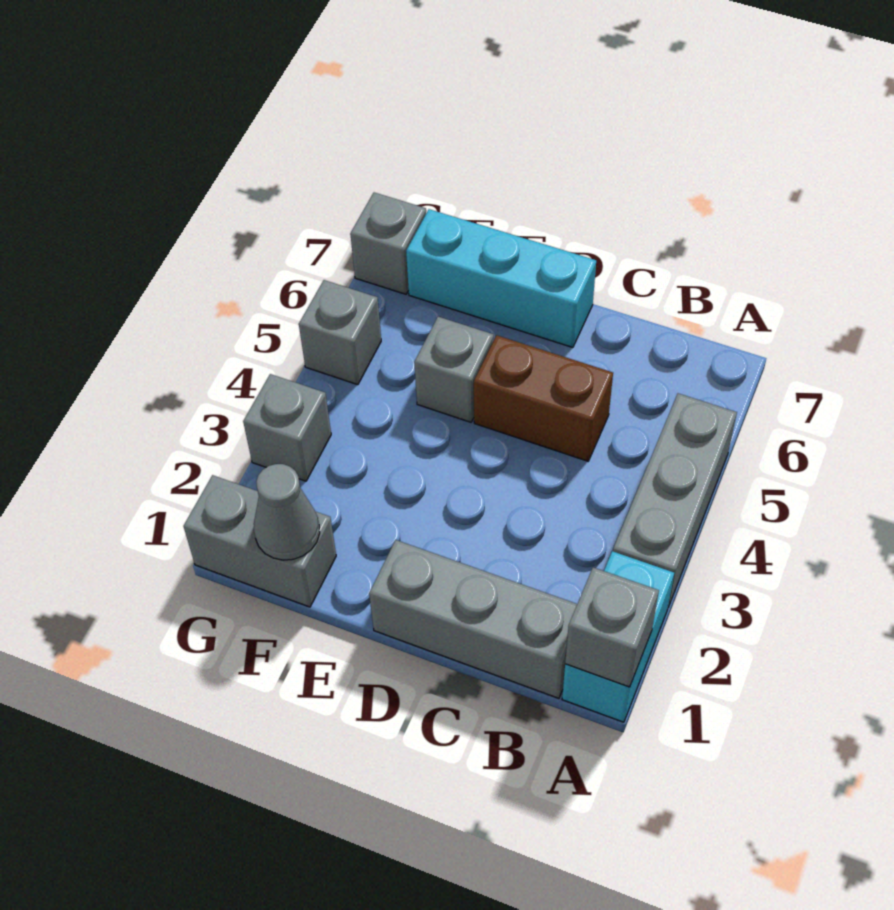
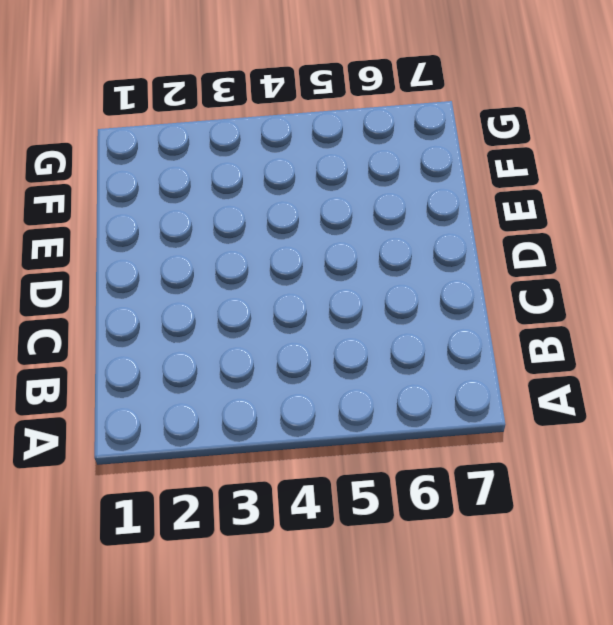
none -> cyan brick A1:A2 level 1
none -> grey brick A3:A5 level 1
none -> grey brick B1:D1 level 1

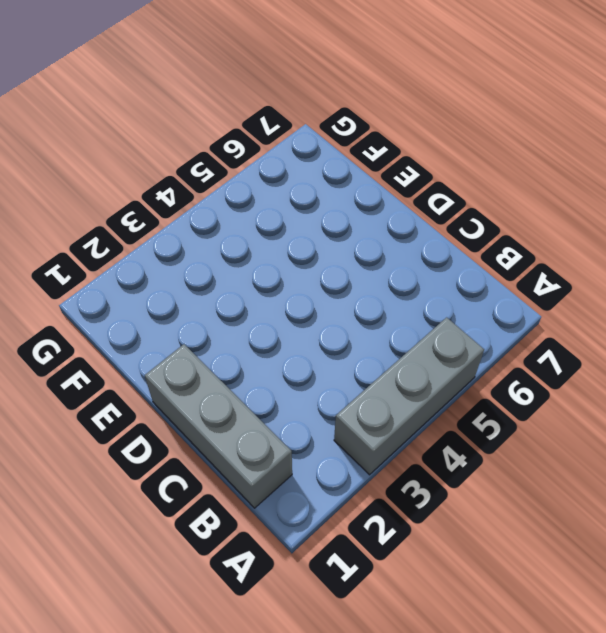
none -> cyan brick A1:A2 level 1
none -> brown brick C5:D5 level 1
none -> cyan brick D7:F7 level 1

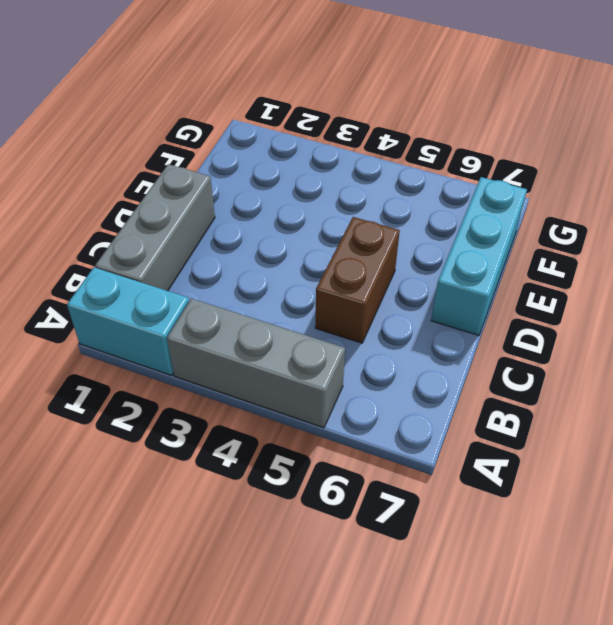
none -> grey brick E5 level 1
none -> grey brick F1:G1 level 1
none -> grey brick G3 level 1

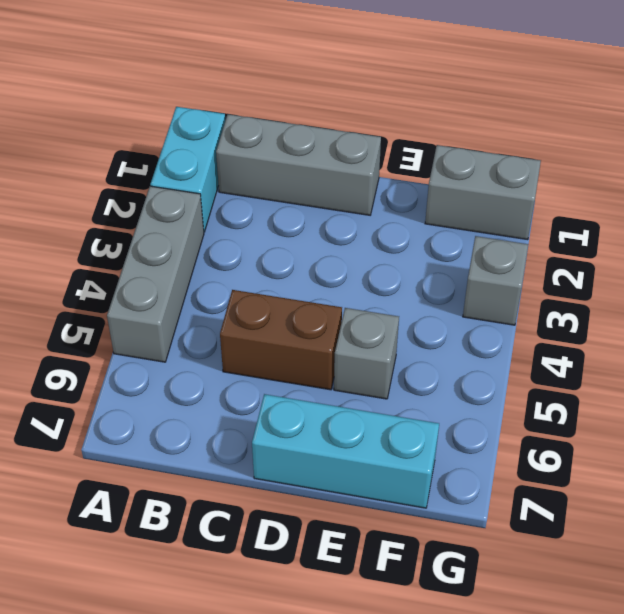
none -> grey brick G5 level 1
none -> grey brick G7 level 1
none -> grey brick A1 level 2

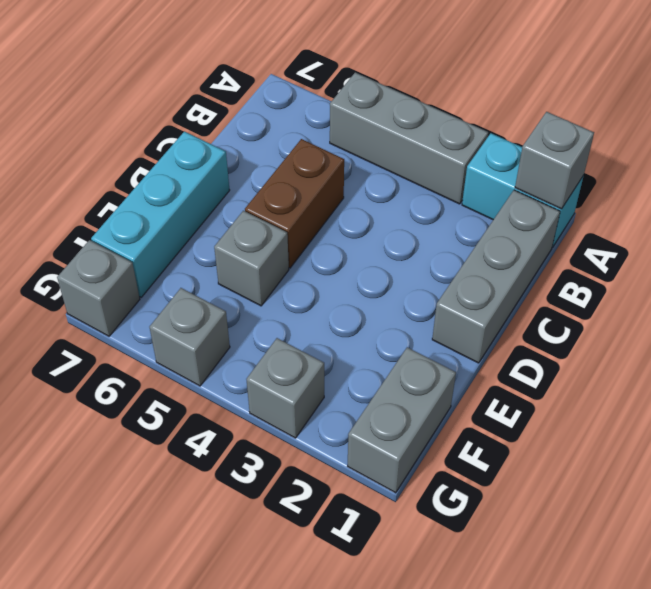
none -> grey cone F1 level 2

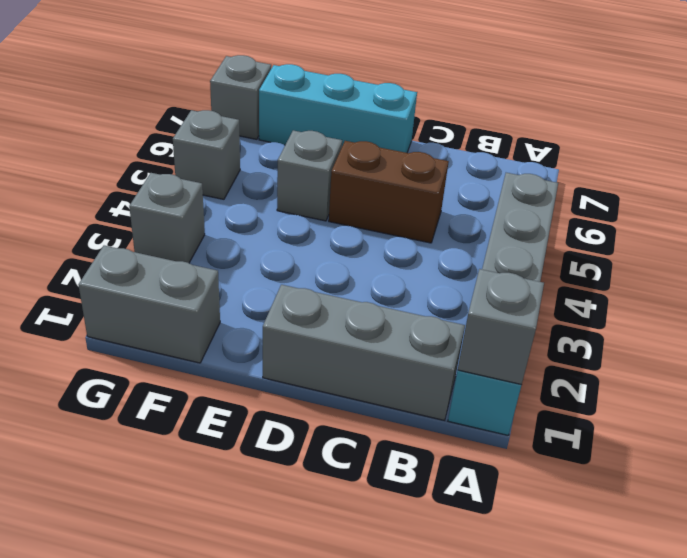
none -> grey cone F1 level 2

